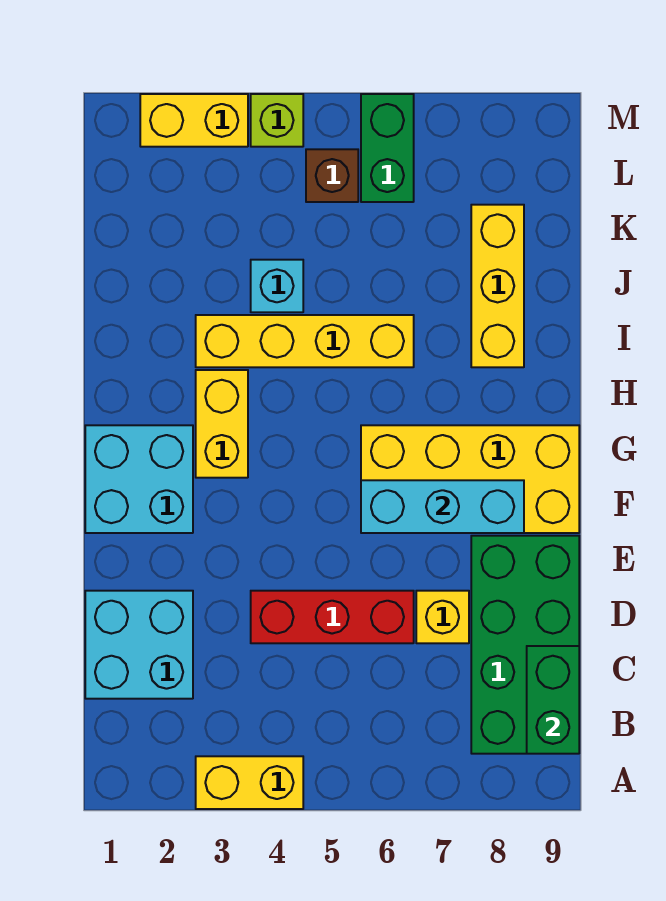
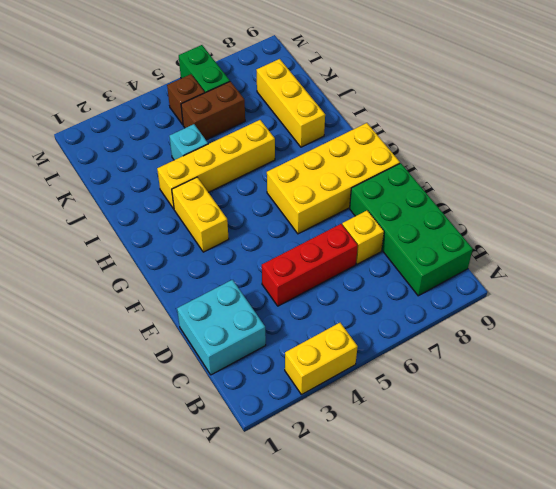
brown brick K5:K6 level 1 -> none
none -> cyan brick F1:G2 level 1
none -> yellow brick M2:M3 level 1
none -> lime brick M4 level 1

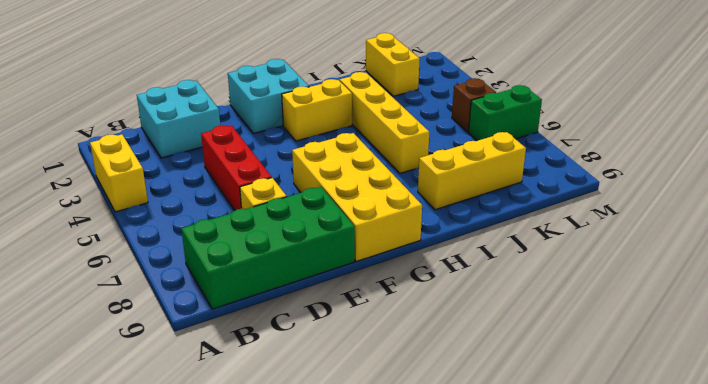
yellow brick K1:K2 level 1 -> yellow brick M2:M3 level 1
none -> cyan brick J4 level 1
none -> lime brick M4 level 1
none -> green brick B9:C9 level 2

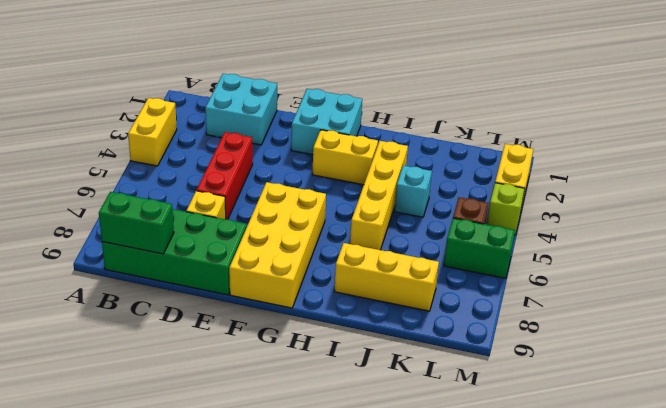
none -> cyan brick F6:F8 level 2

